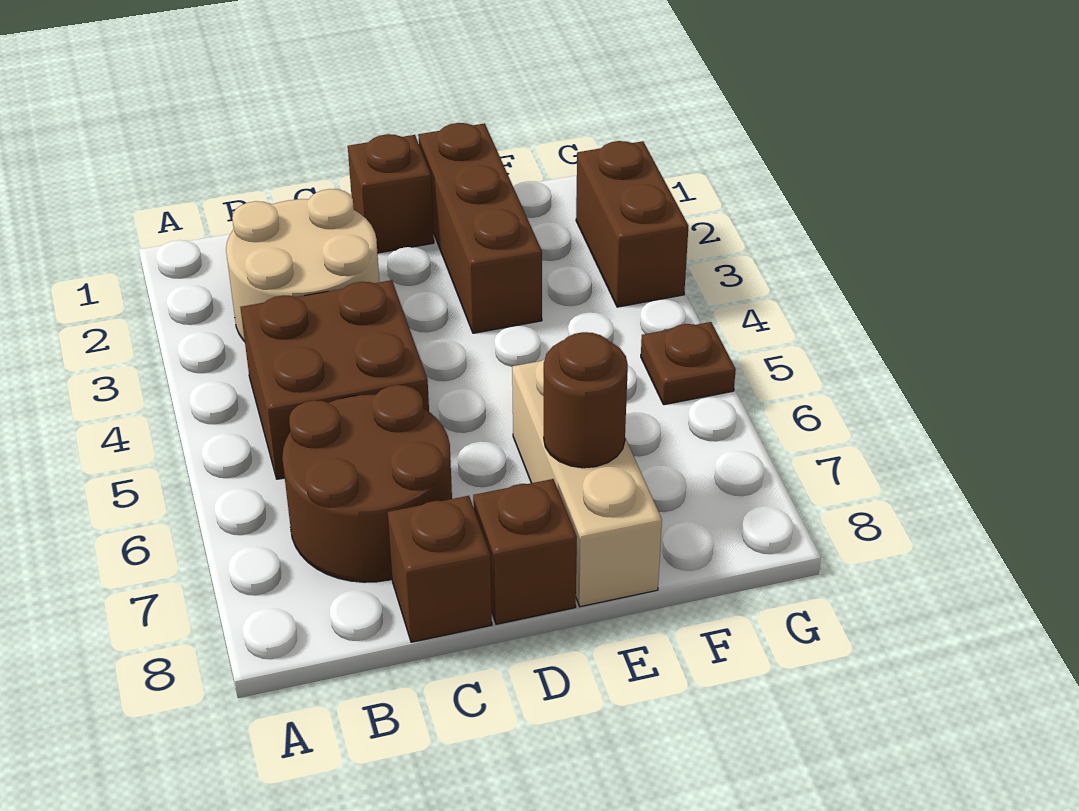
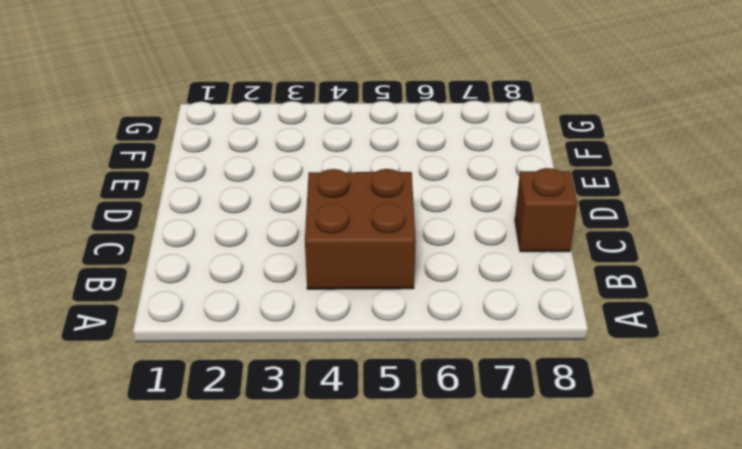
none -> tan round brick B2:C3 level 1
none -> brown round brick B6:C7 level 1

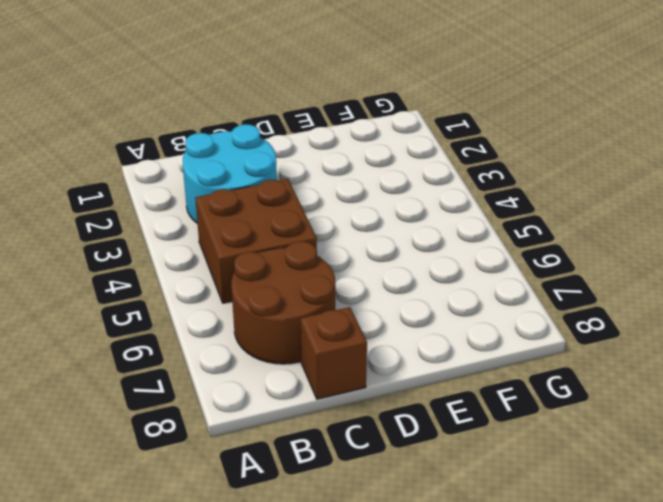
cyan round brick B2:C3 level 1 -> tan round brick B2:C3 level 1
none -> brown brick D1 level 1
none -> brown brick D8 level 1

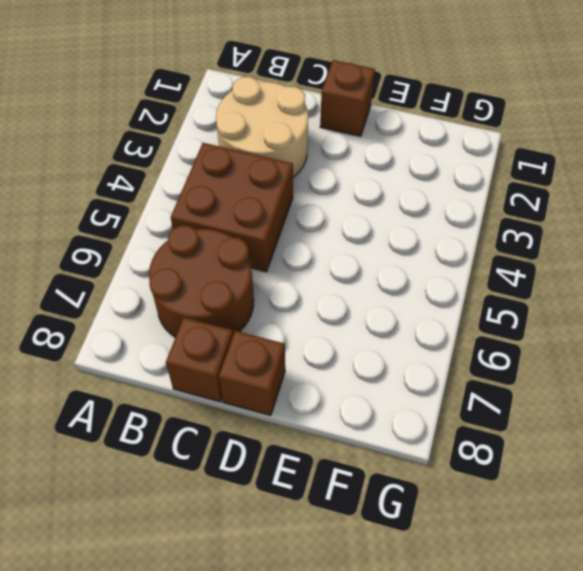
none -> brown brick E1:E3 level 1
none -> tan brick E6:E8 level 1

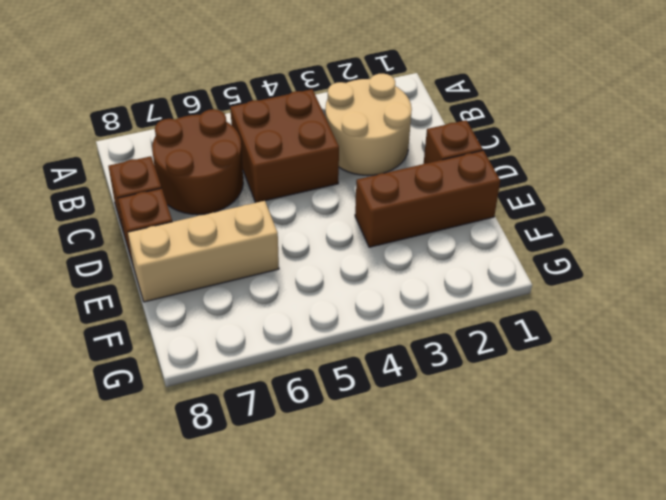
none -> brown brick G2:G3 level 1
none -> brown plate G5 level 1

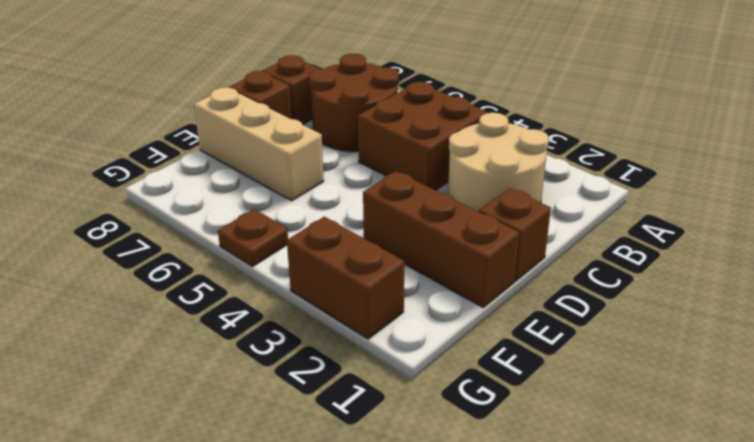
none -> brown round brick E7 level 2

